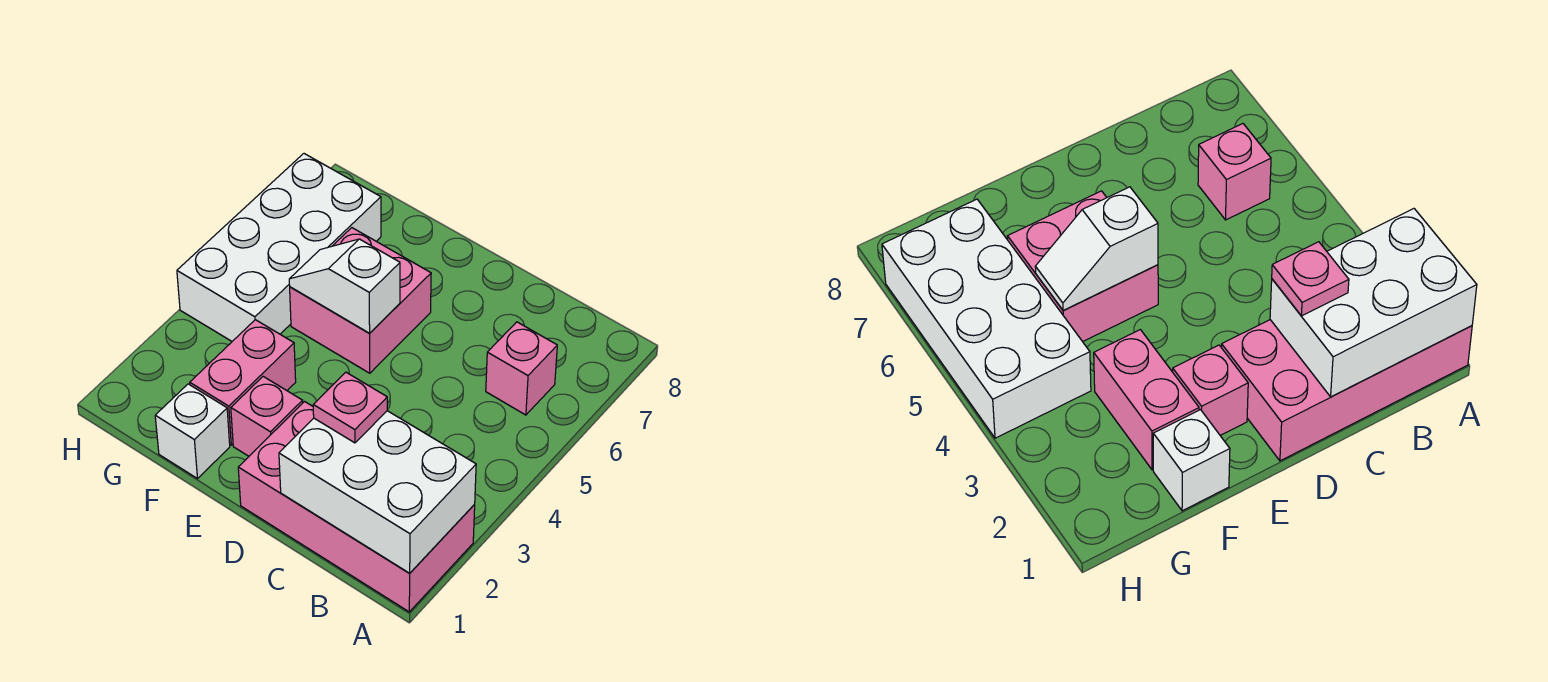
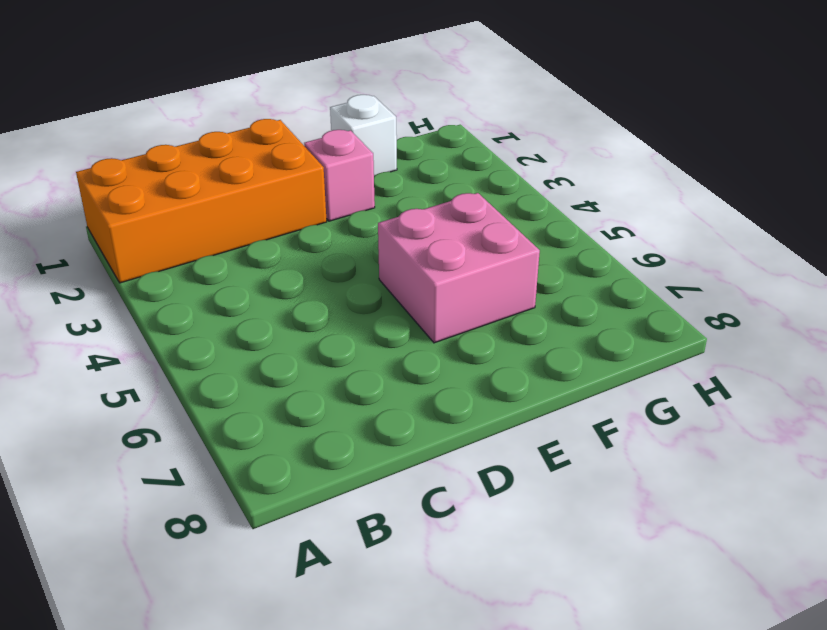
orange brick A1:D2 level 1 -> pink brick A1:D2 level 1
none -> pink brick B6 level 1
none -> pink brick F2:F3 level 1

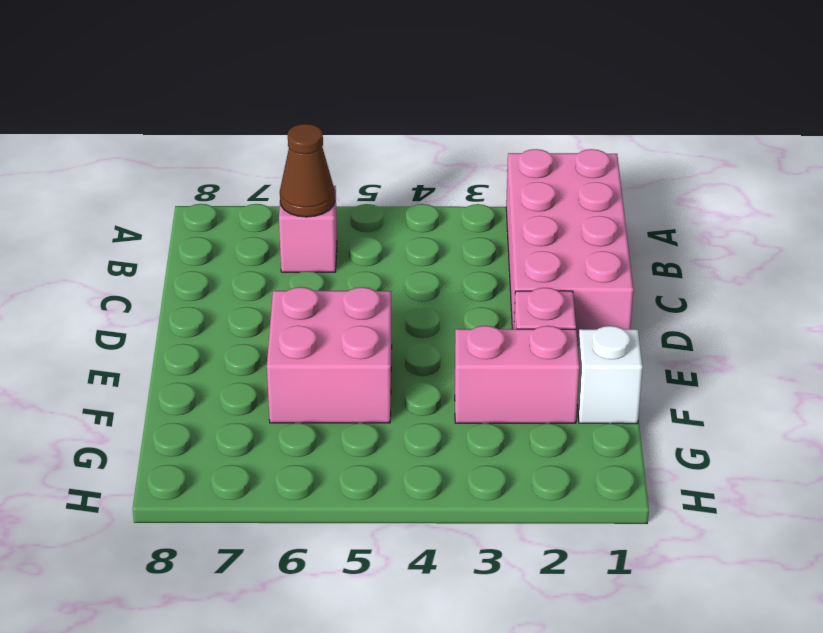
brown cone B6 level 2 -> none
none -> white brick G4:H7 level 1
none -> white brick A1:C2 level 2

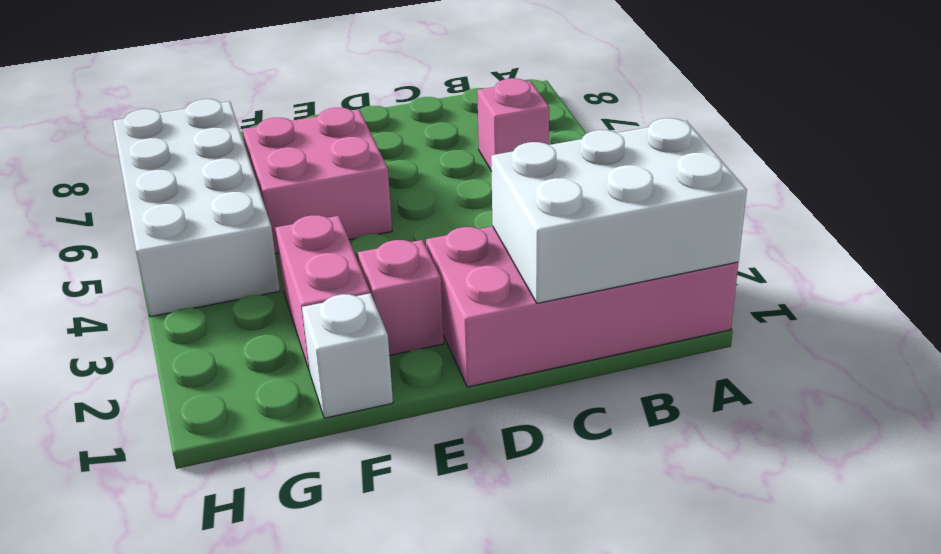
none -> white slope E5:F5 level 2 top E
none -> pink plate C2 level 3

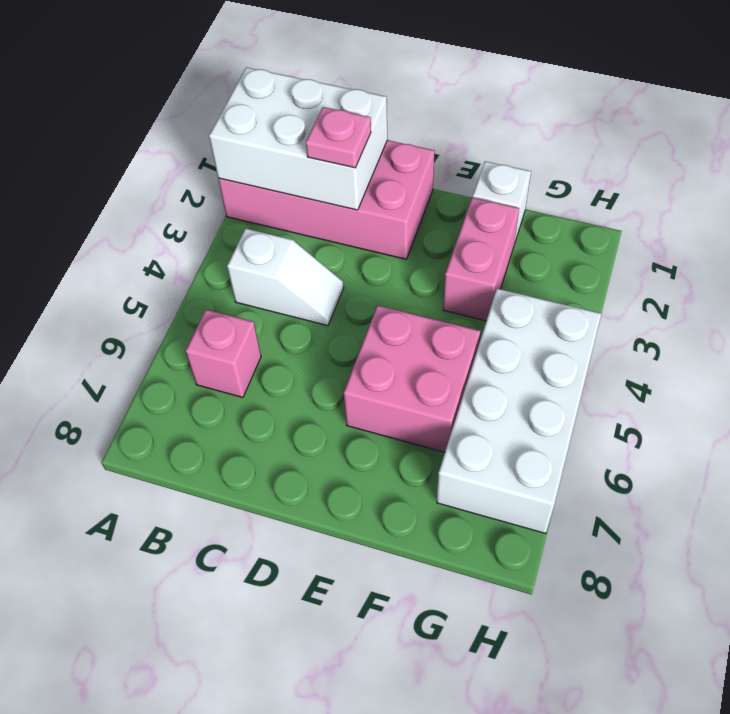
white slope B4:C4 level 1 top B -> white slope E5:F5 level 2 top E
none -> pink brick E2 level 1

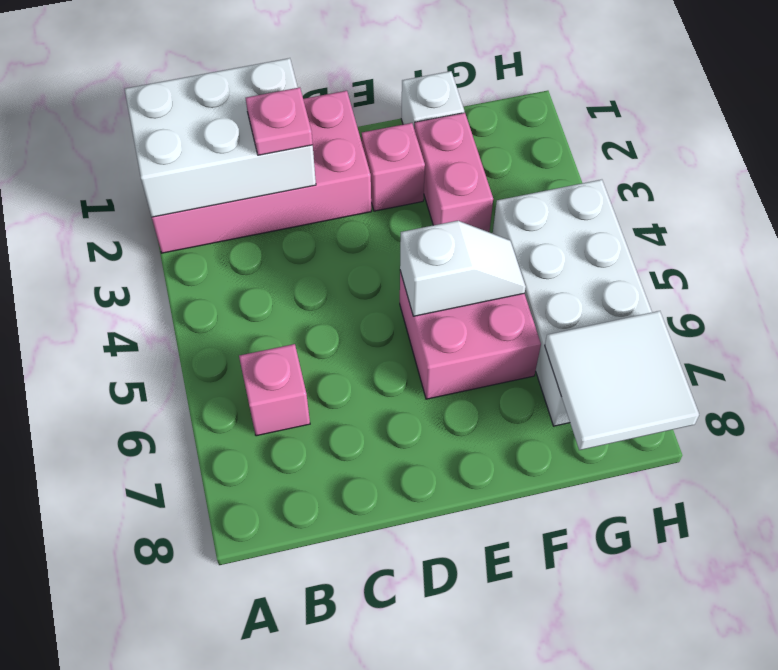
white tile G7:H8 level 2 -> none

